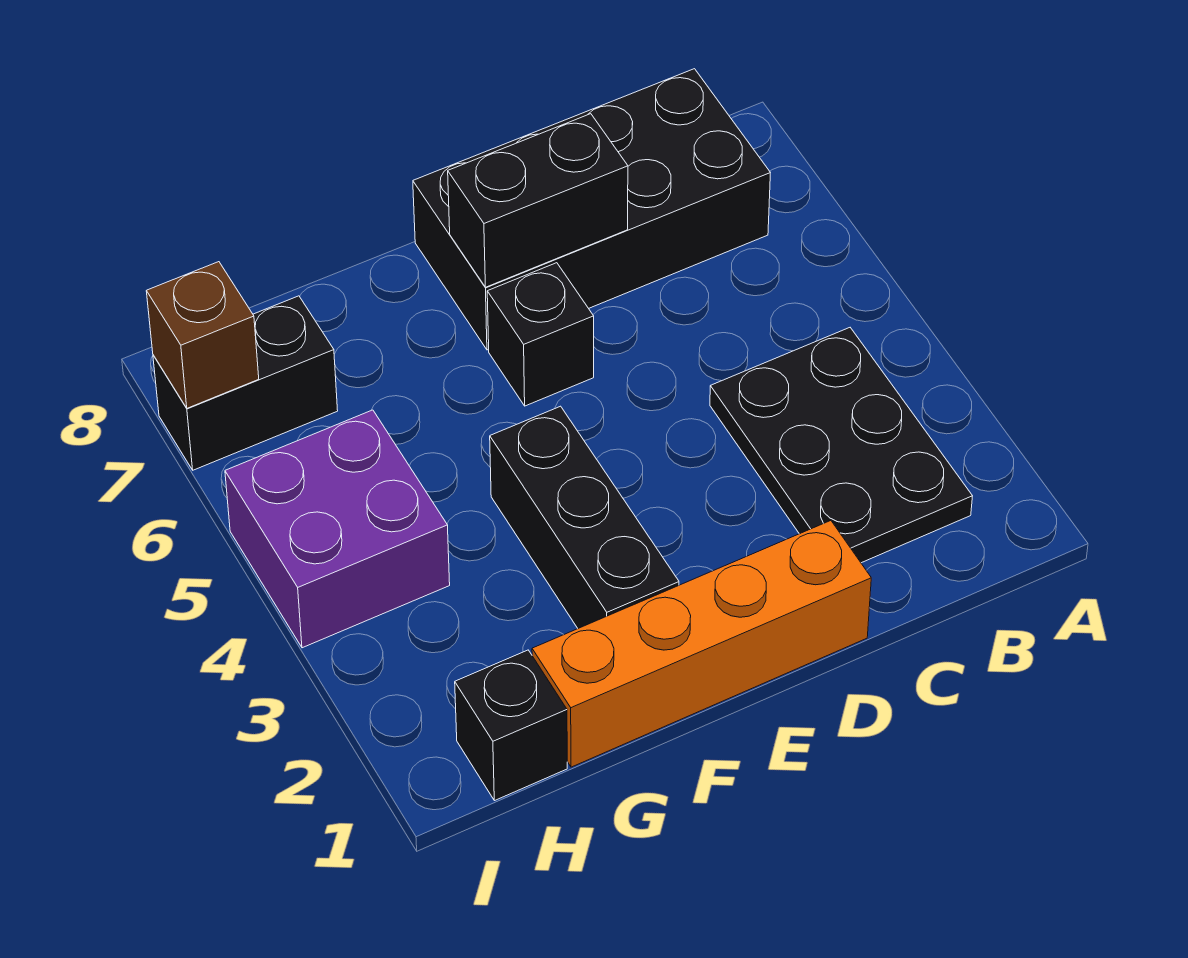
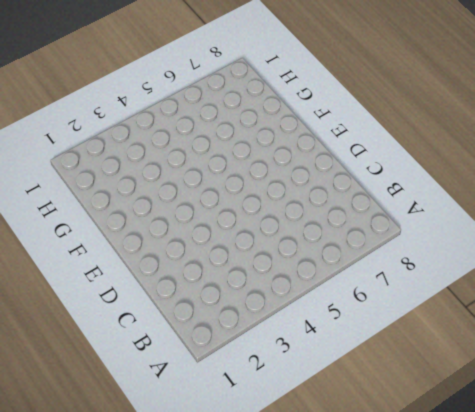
none -> black plate B2:C4 level 1
none -> black brick B7:E8 level 1

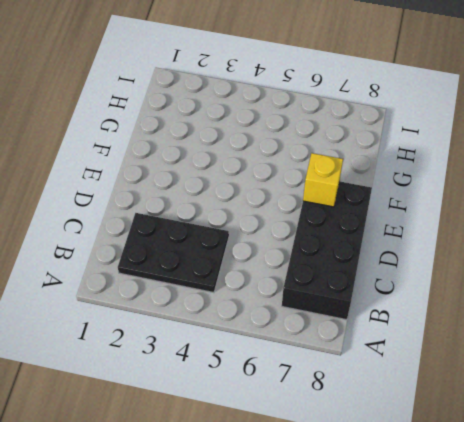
yellow brick E7 level 2 -> black brick D7:E7 level 2
none -> orange brick D1:G1 level 1
none -> black brick E6 level 1

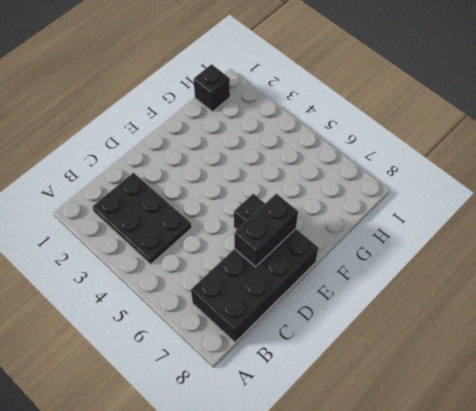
none -> orange brick D1:G1 level 1
none -> black brick F2:F4 level 1

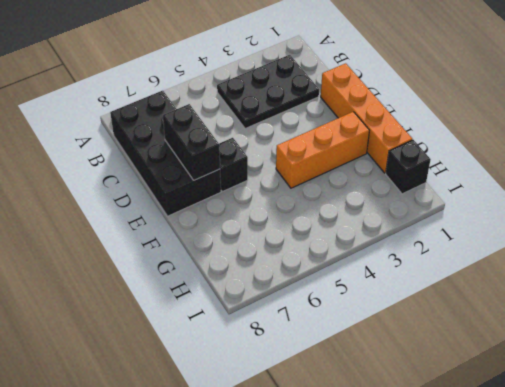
orange brick F2:F4 level 1 -> black brick F2:F4 level 1
none -> purple brick H4:I5 level 1
none -> black brick H7:I7 level 1

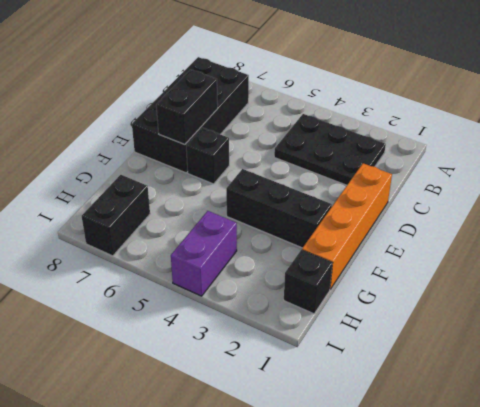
purple brick H4:I4 level 1 -> purple brick H4:I5 level 1
none -> brown brick I7 level 2

